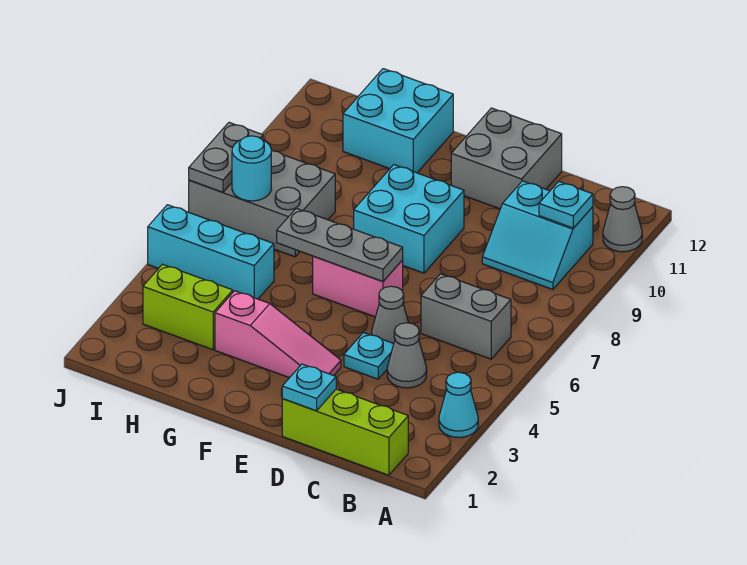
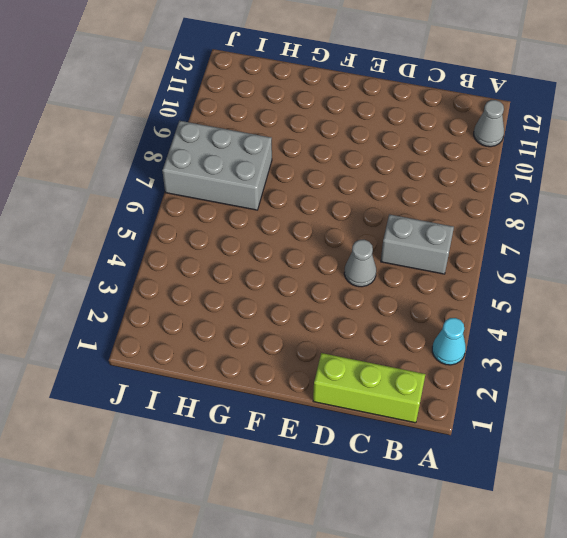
none -> cyan slope B9:C10 level 1 top 10
none -> grey cone C4 level 1
none -> cyan plate D4 level 1

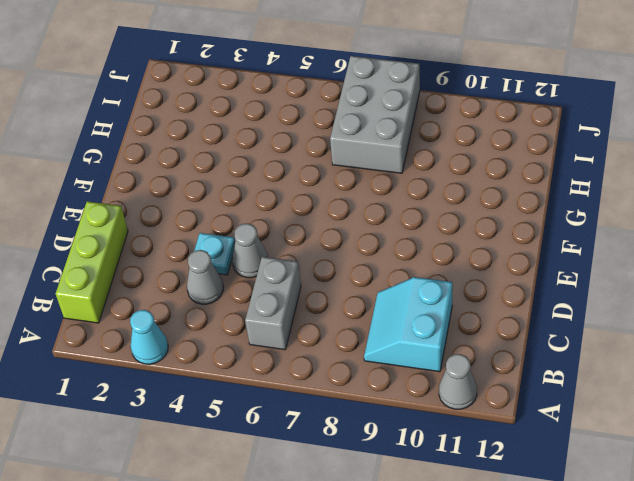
none -> grey brick D11:E12 level 1
none -> pink slope E3:G3 level 1 top G
none -> pink brick E6:F6 level 1

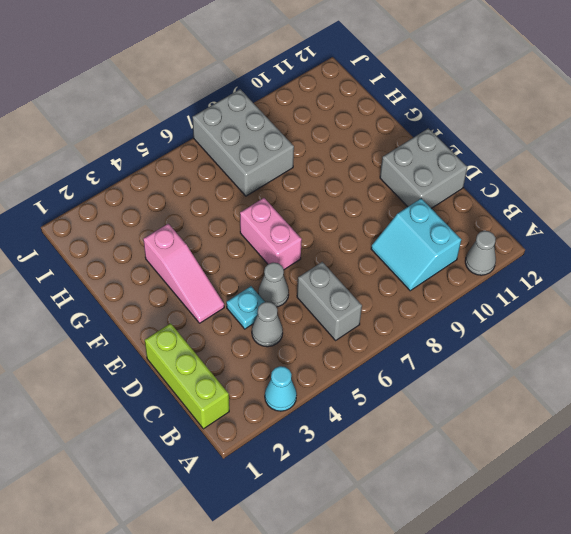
none -> cyan brick E8:F9 level 1
none -> cyan brick G11:H12 level 1
none -> lime brick H3:I3 level 1

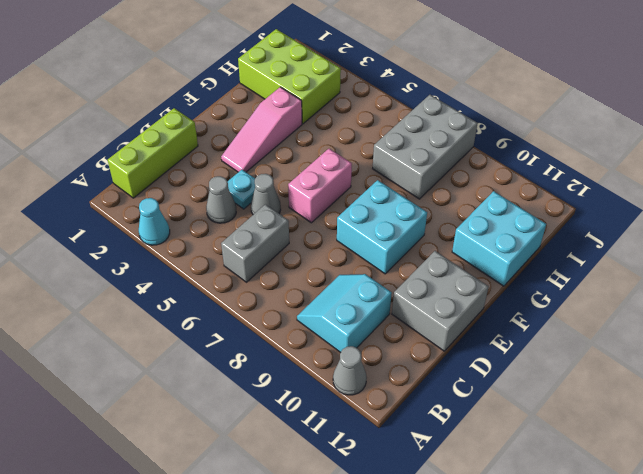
lime brick H1:I3 level 1 -> lime brick H3:I3 level 1
none -> cyan brick H5:J5 level 1
none -> cyan plate B10 level 2
none -> cyan plate D1 level 2

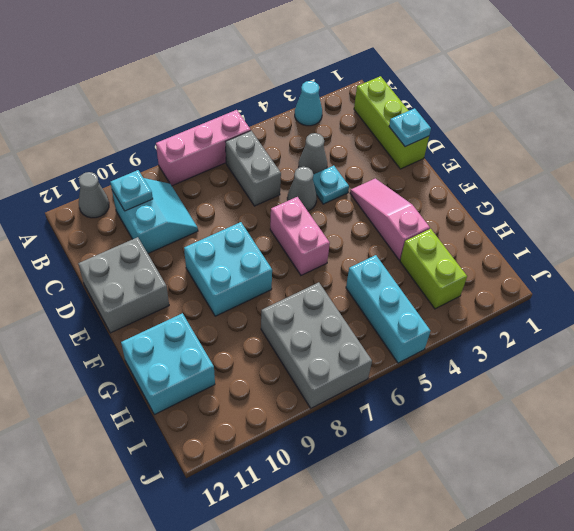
pink brick A6:A8 level 1 -> none
none -> grey plate E6:G6 level 2
none -> cyan round brick I7 level 2
none -> grey plate J7:J8 level 2

